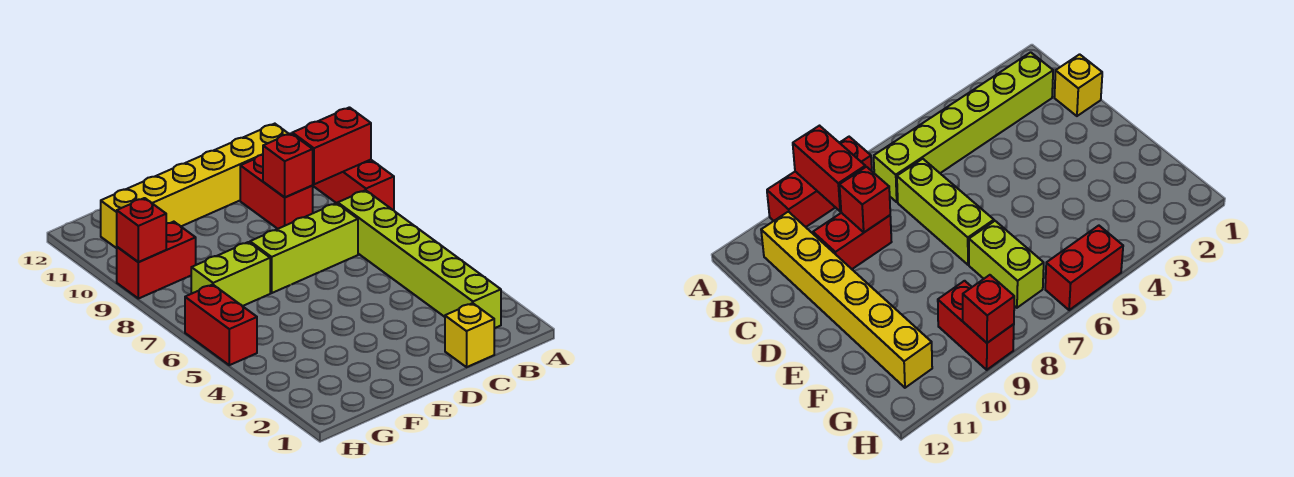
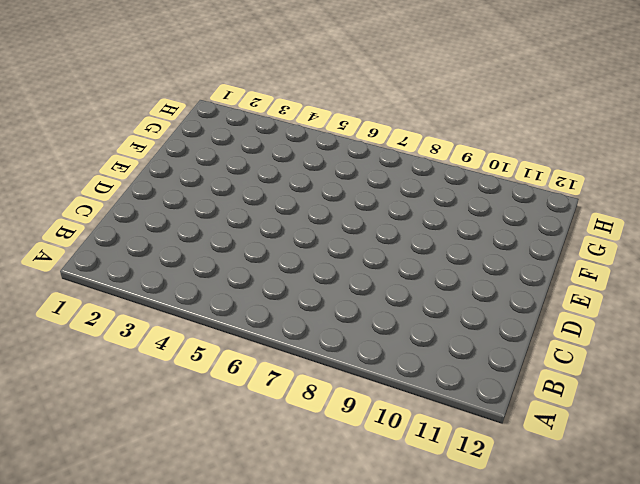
none -> red brick A8:A10 level 1
none -> lime brick B2:B7 level 1
none -> yellow brick B11:G11 level 1

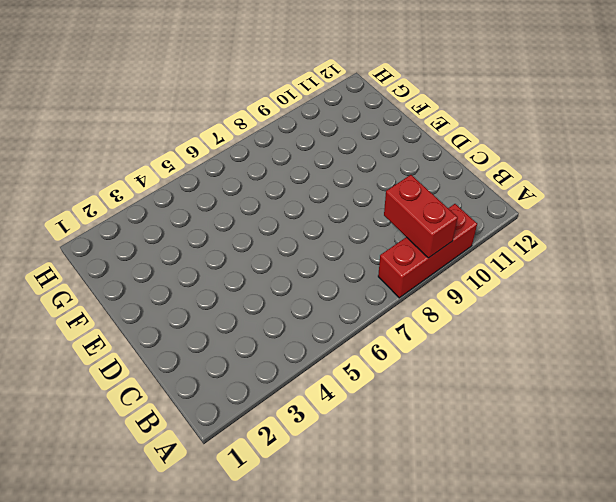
none -> lime brick B2:B7 level 1
none -> yellow brick B11:G11 level 1
none -> yellow brick C1 level 1

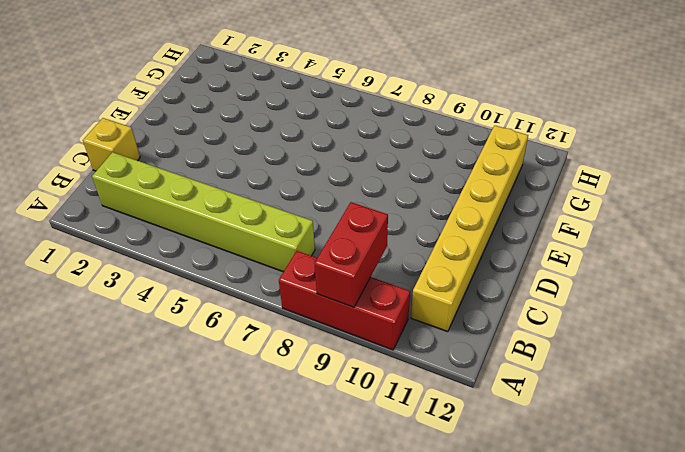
none -> lime brick C7:E7 level 1
none -> red brick C9:C10 level 1
none -> lime brick F7:G7 level 1

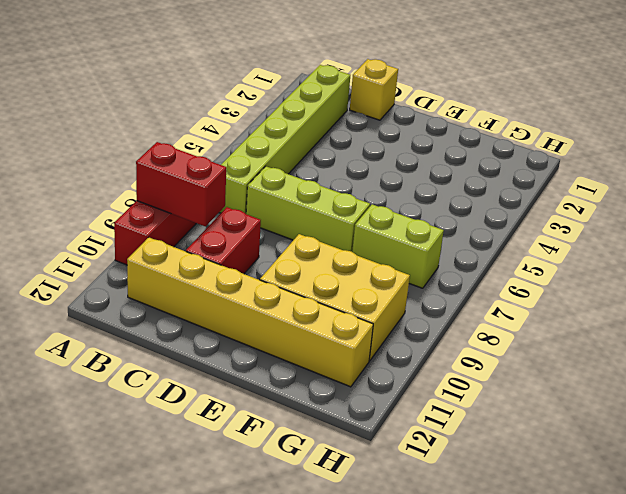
yellow brick E9:G10 level 1 -> red brick G9:H9 level 1
none -> red brick H5:H6 level 1
none -> red brick C9 level 2
none -> red brick H9 level 2

